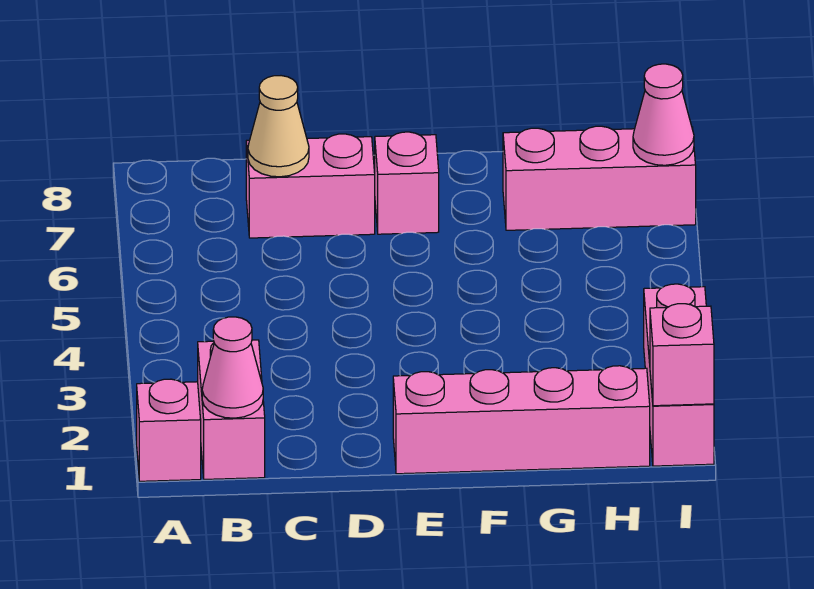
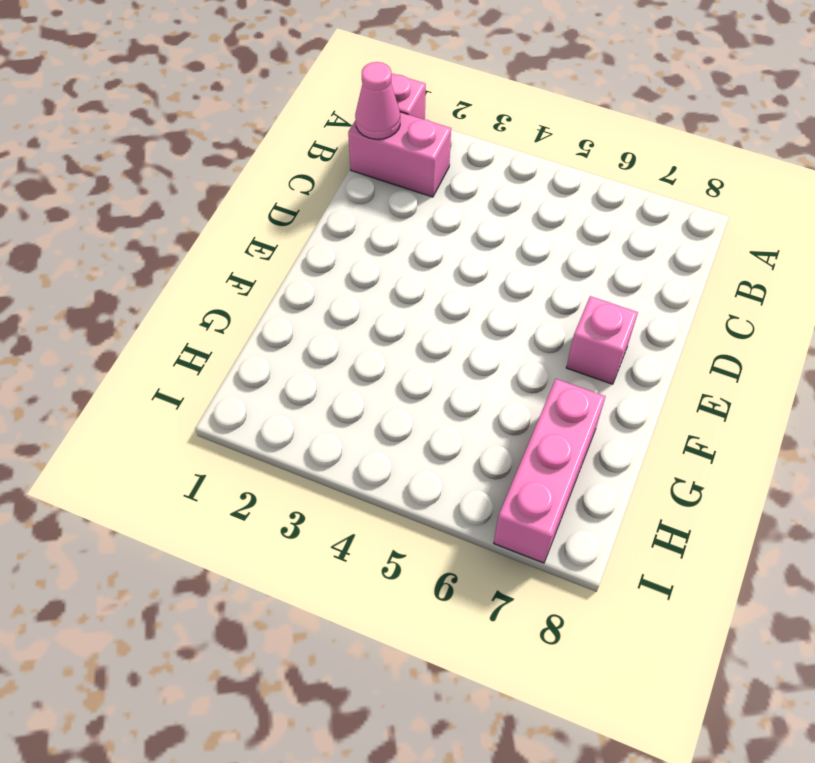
none -> pink brick C7:D7 level 1
none -> pink brick E1:H1 level 1

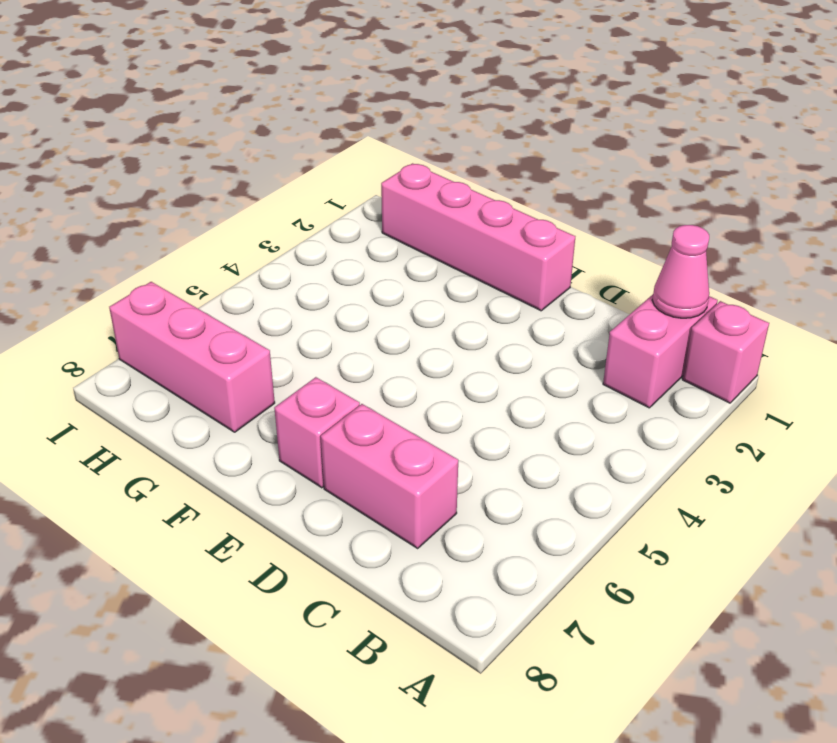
none -> pink brick I1:I3 level 1
none -> tan cone C7 level 2

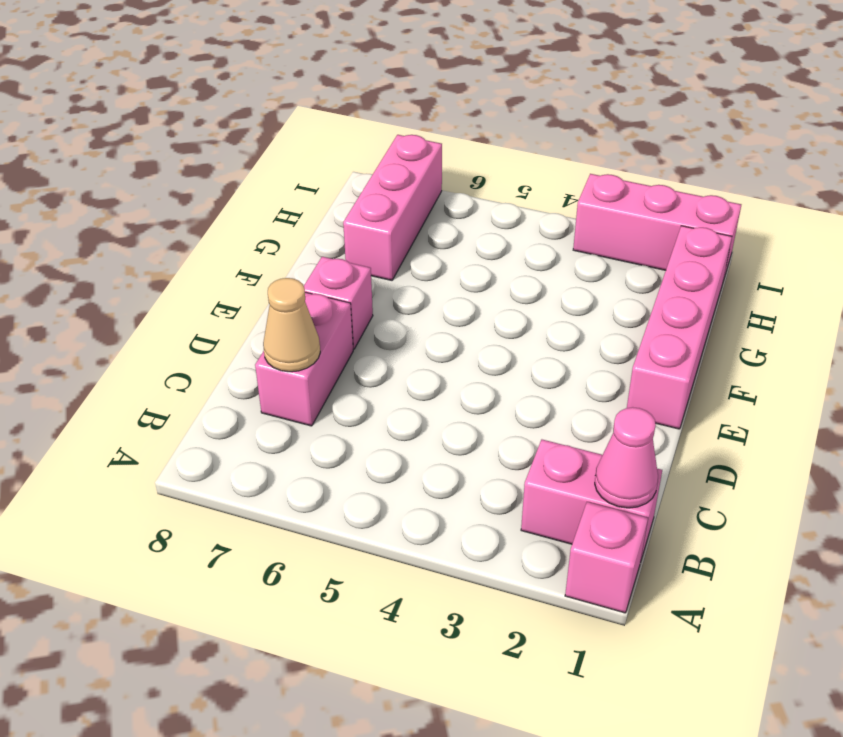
none -> pink brick I1 level 2
none -> pink cone I7 level 2

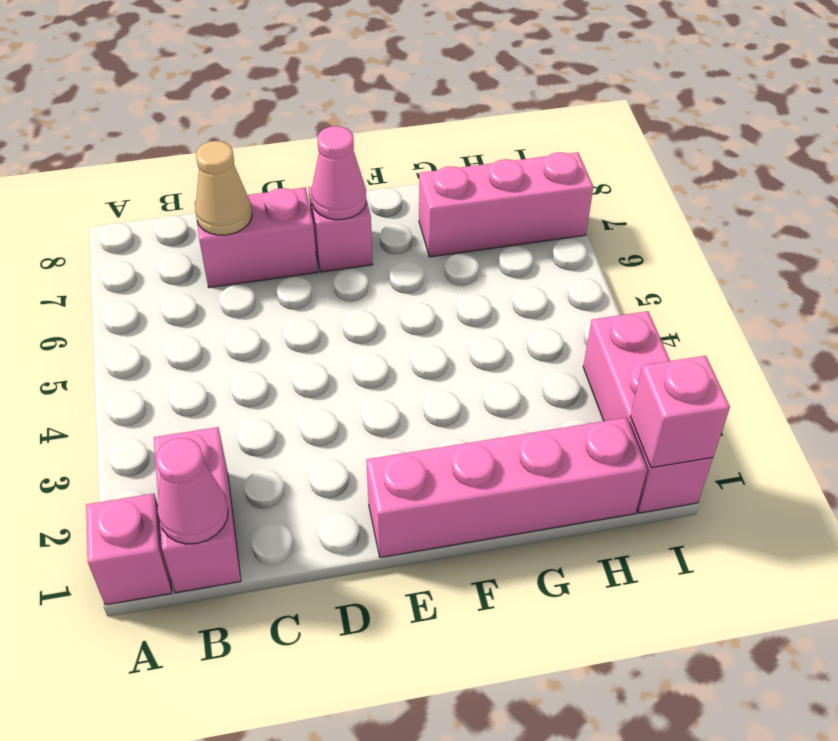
pink cone E7 level 2 -> pink cone I7 level 2

